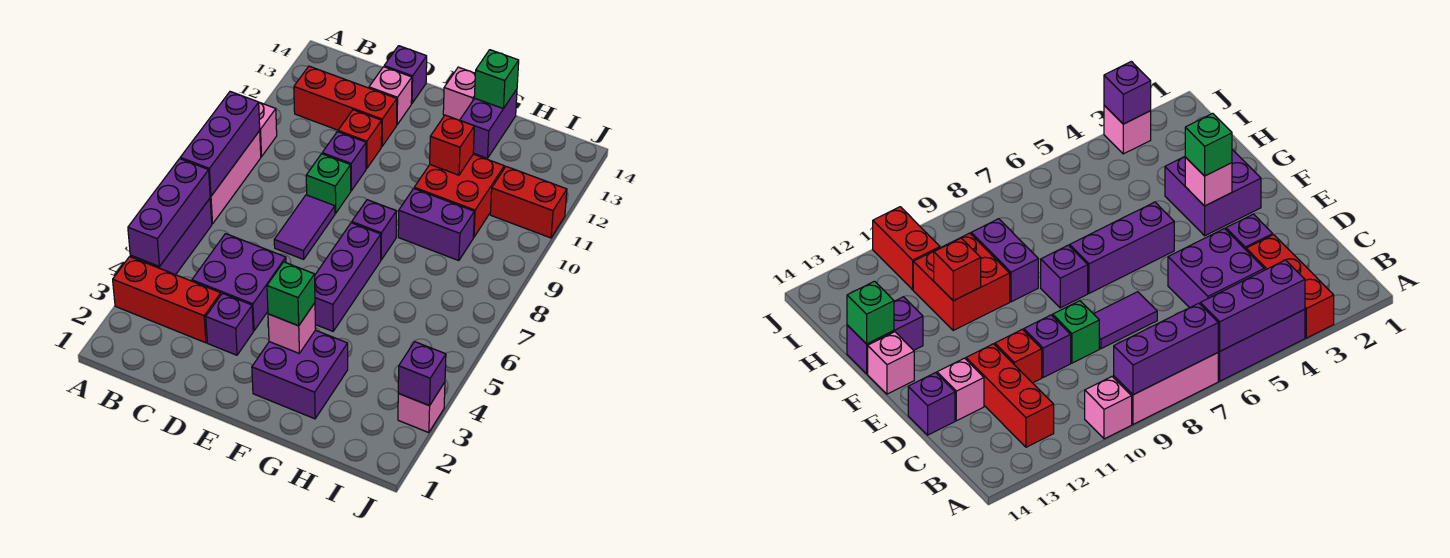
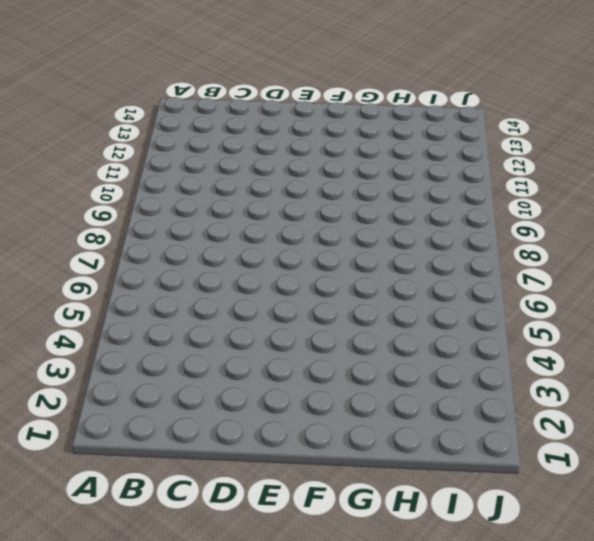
none -> red brick A3:C3 level 1
none -> purple brick A4:A6 level 1
none -> pink brick A7:A9 level 1

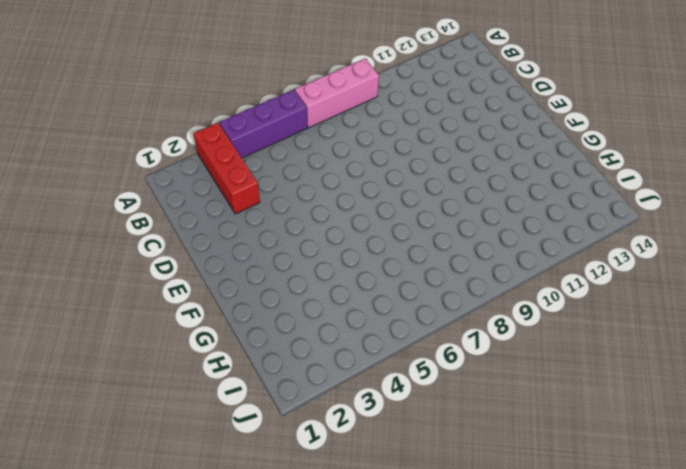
none -> pink brick A10 level 1
none -> red brick B12:D12 level 1
none -> purple brick C4:D5 level 1

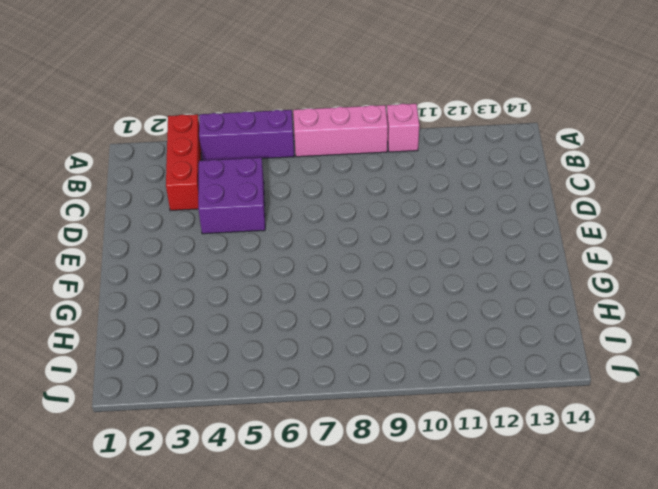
none -> red brick B12:D12 level 1
none -> purple brick D3 level 1
none -> purple tile D7:D8 level 1

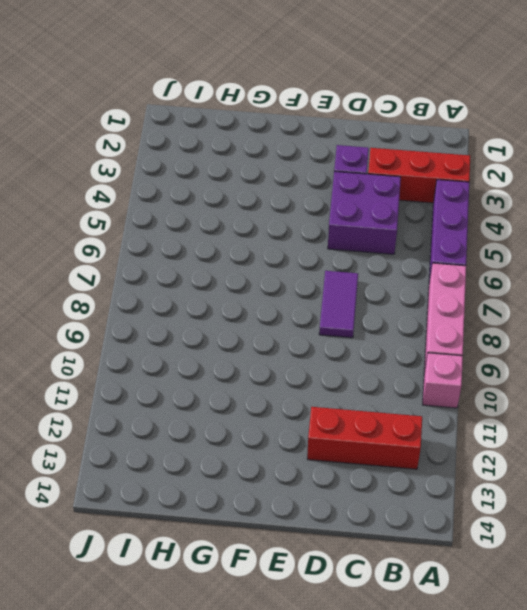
none -> green brick D9 level 1
none -> purple brick D10 level 1
none -> red brick D11 level 1

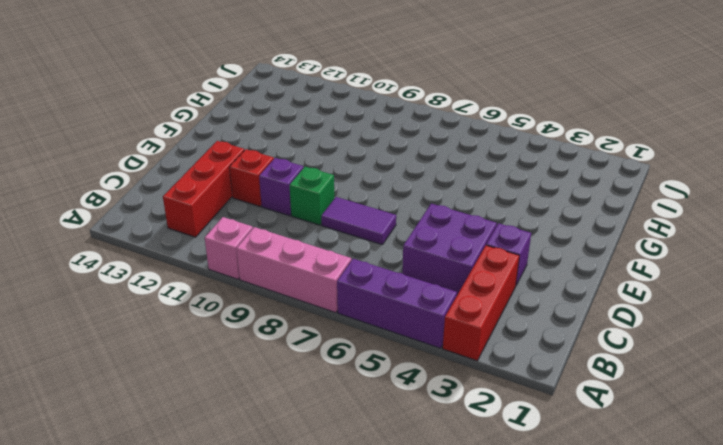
none -> pink brick D13 level 1
none -> purple brick D14 level 1
none -> purple brick F2:G3 level 1

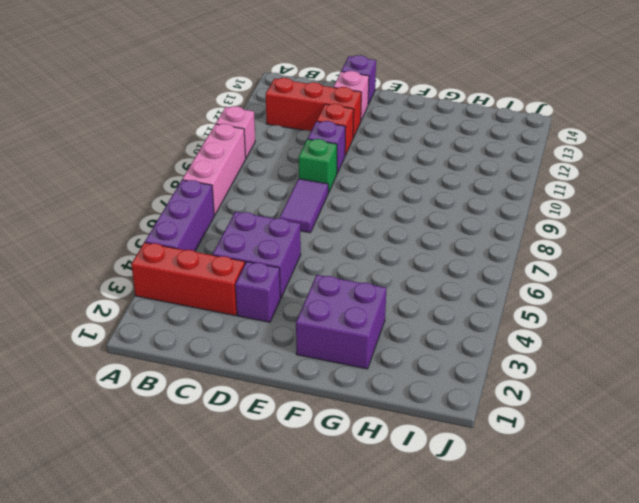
none -> purple brick F5:F7 level 1
none -> purple brick F8 level 1
none -> pink brick F14 level 1

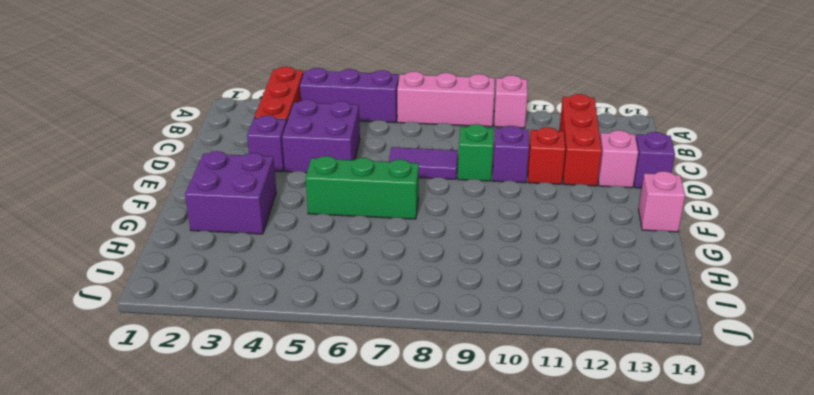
green brick F5:F7 level 1 -> purple brick F5:F7 level 1
none -> purple brick F8 level 1
none -> purple brick G9:H9 level 1
none -> red brick G10:H11 level 1

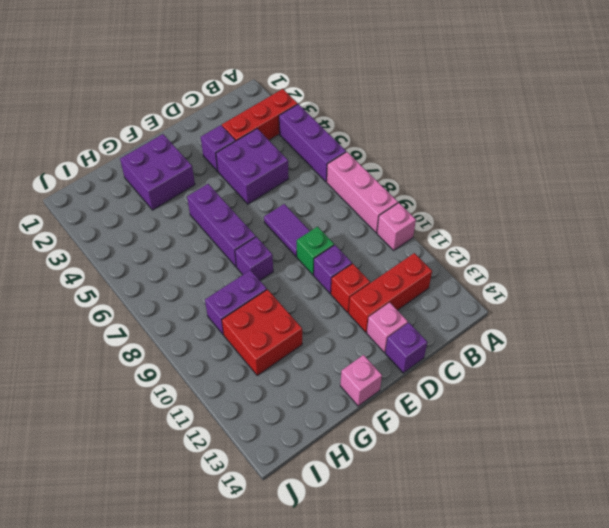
none -> purple brick G13:G14 level 1
none -> red brick I11:J11 level 1
none -> pink brick J3 level 1

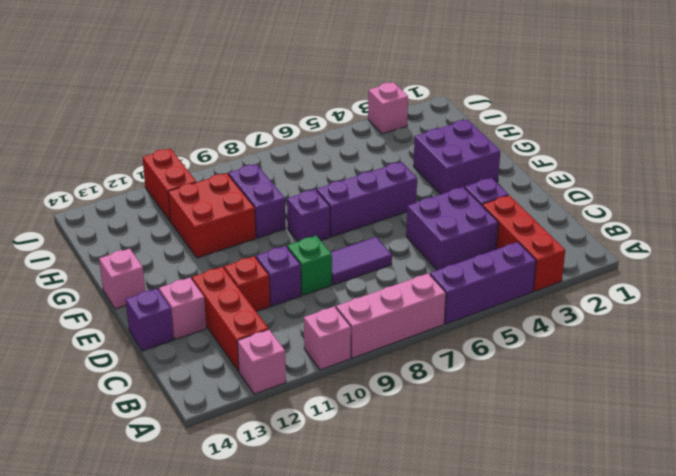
pink brick A12 level 1 -> pink brick F3 level 2
none -> purple brick G13:G14 level 1
none -> purple brick A4:A6 level 2
none -> purple brick A7:A9 level 2

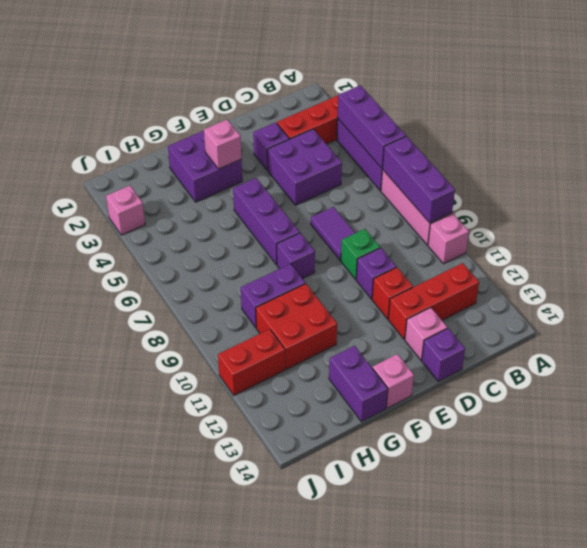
none -> red brick G11 level 2
none -> green brick G14 level 2
none -> purple brick J3 level 2

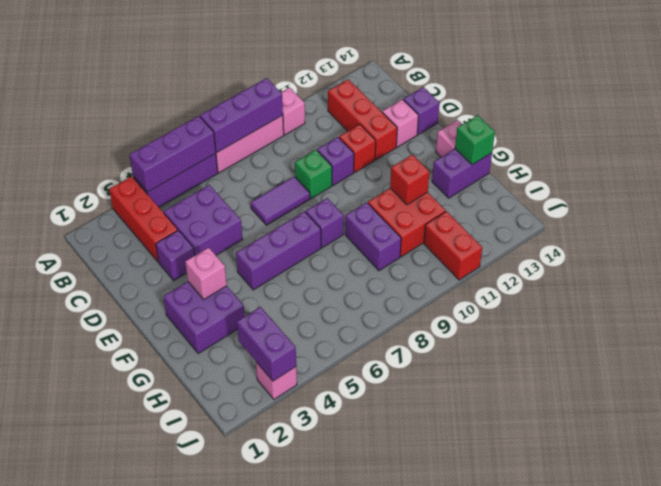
purple brick I3:J3 level 2 -> purple brick J3 level 2
none -> green brick F3 level 3

